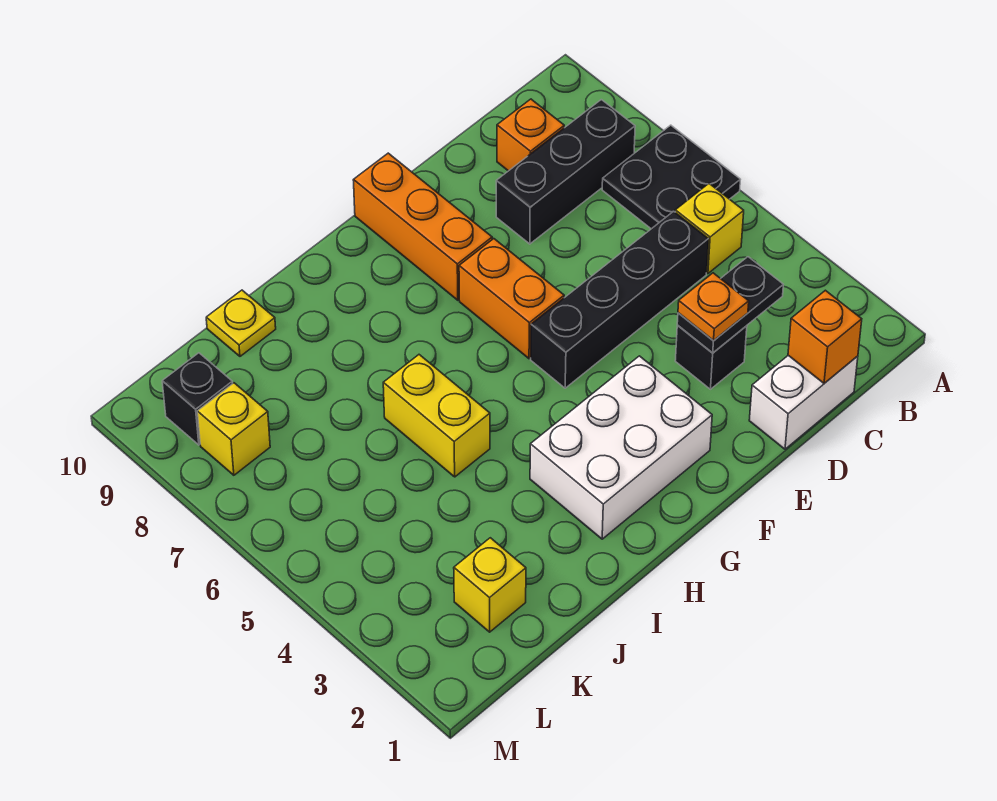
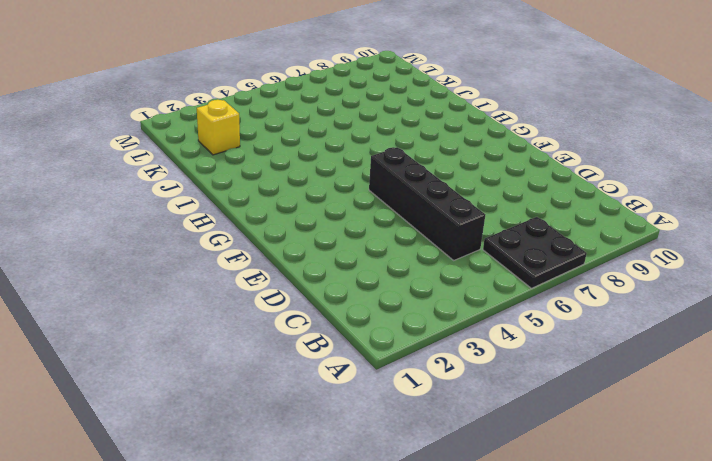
none -> yellow brick B5 level 1
none -> black brick B8:D8 level 1
none -> white brick C1:D1 level 1

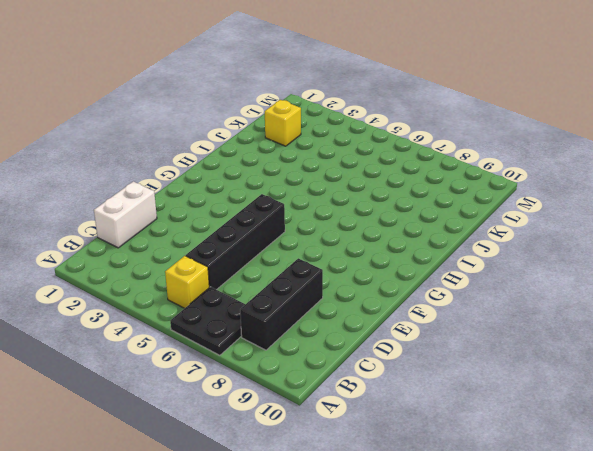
none -> orange brick C9 level 1
none -> black brick D3 level 1
none -> white brick F2:H3 level 1

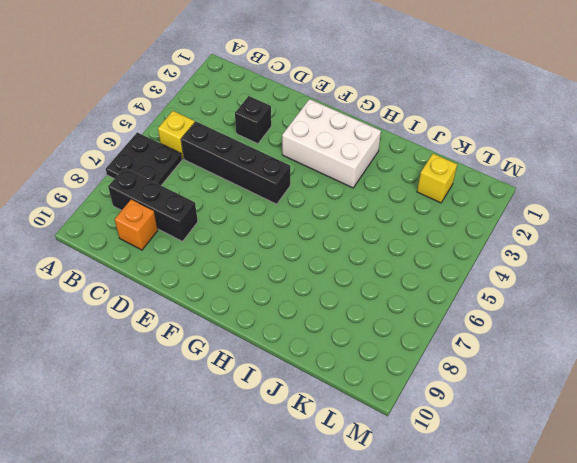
none -> white brick C1:D1 level 1
none -> orange brick F6:F7 level 1
none -> orange brick F8:F10 level 1

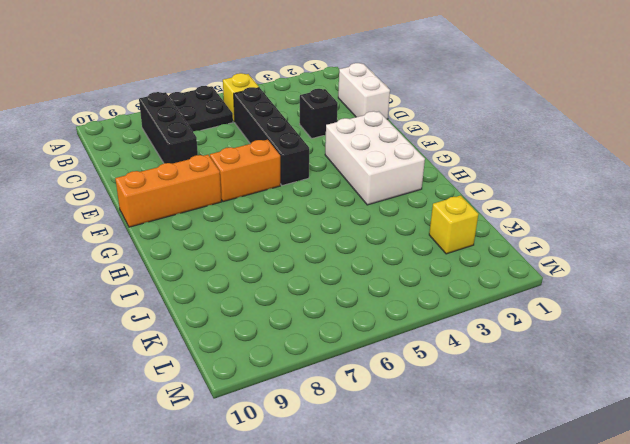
none -> orange brick C9 level 1
none -> yellow brick I5:I6 level 1
none -> yellow plate J10 level 1

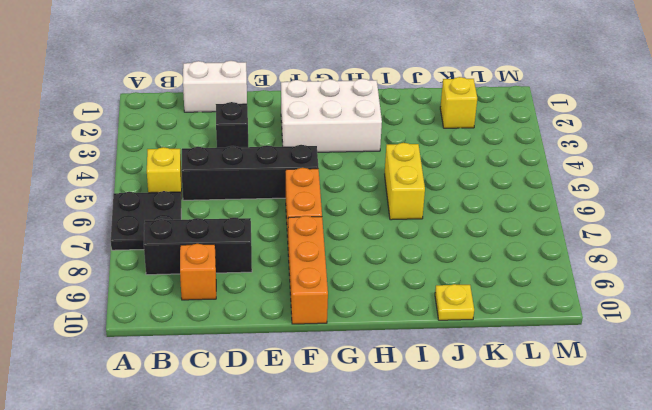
none -> yellow brick L8 level 1
none -> black brick L9 level 1
none -> orange brick C1 level 2

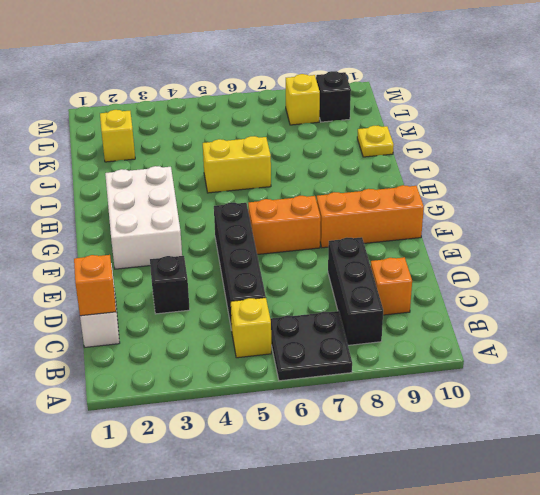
none -> black plate C3:D3 level 2
none -> orange plate D3 level 3

